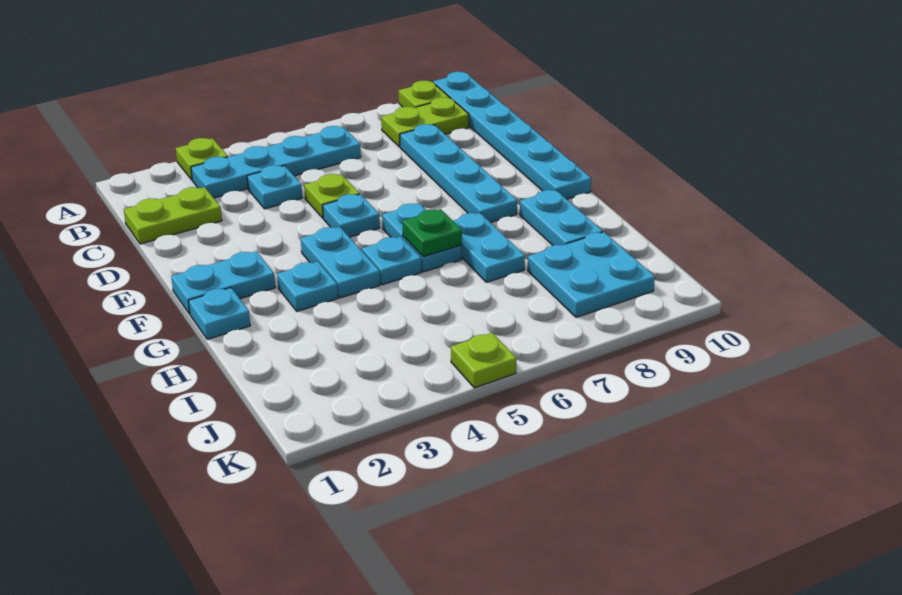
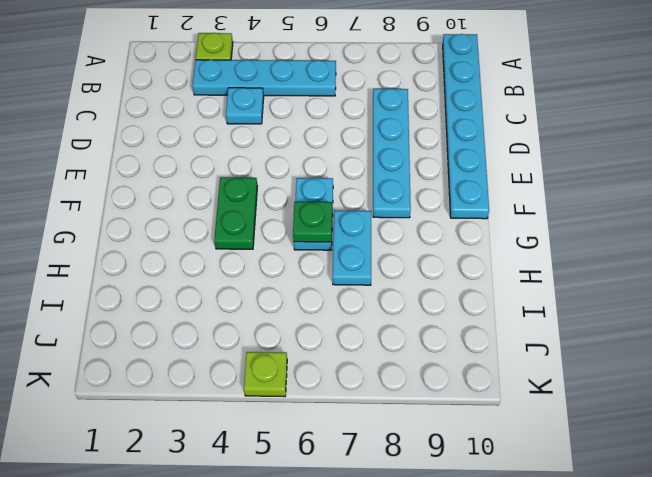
green plate F4:G4 level 1 -> cyan plate F4:G4 level 1
none -> lime plate A9 level 1
none -> lime plate B8:B9 level 1
none -> lime plate C1:C2 level 1

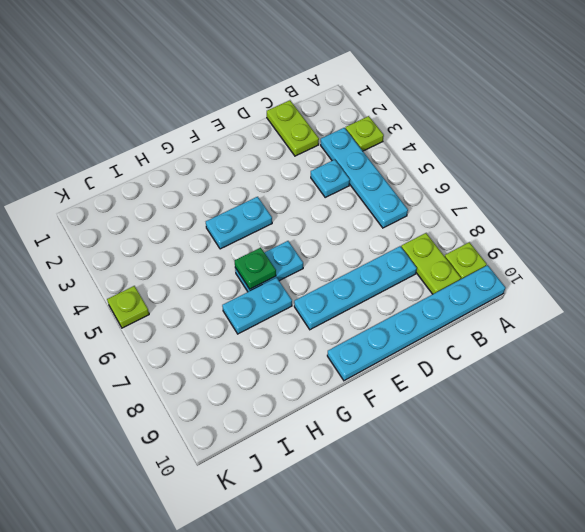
none -> lime plate D5 level 1
none -> cyan plate E5 level 1
none -> cyan plate F1:F2 level 1

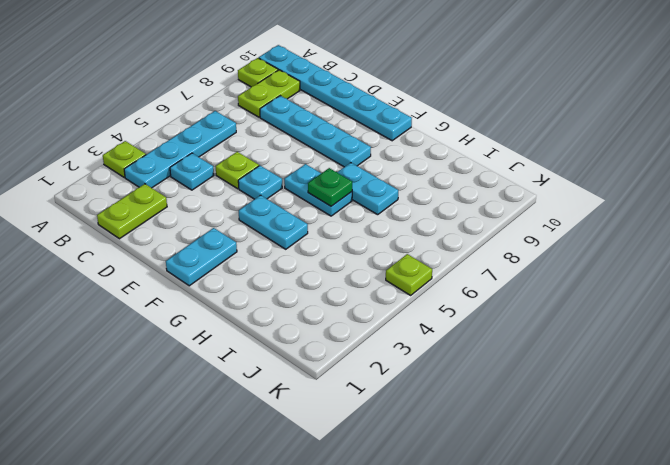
none -> cyan plate G1 level 1
none -> cyan plate G3 level 1
none -> cyan plate G5 level 1

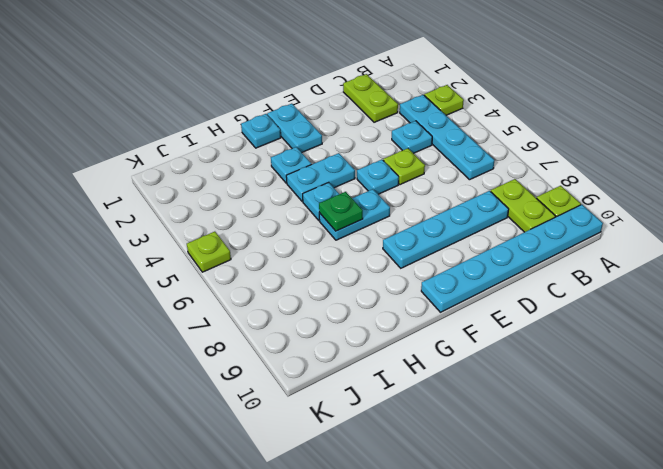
none -> cyan plate G7:H7 level 1
none -> cyan plate G9:H9 level 1
none -> cyan plate I8:J9 level 1

